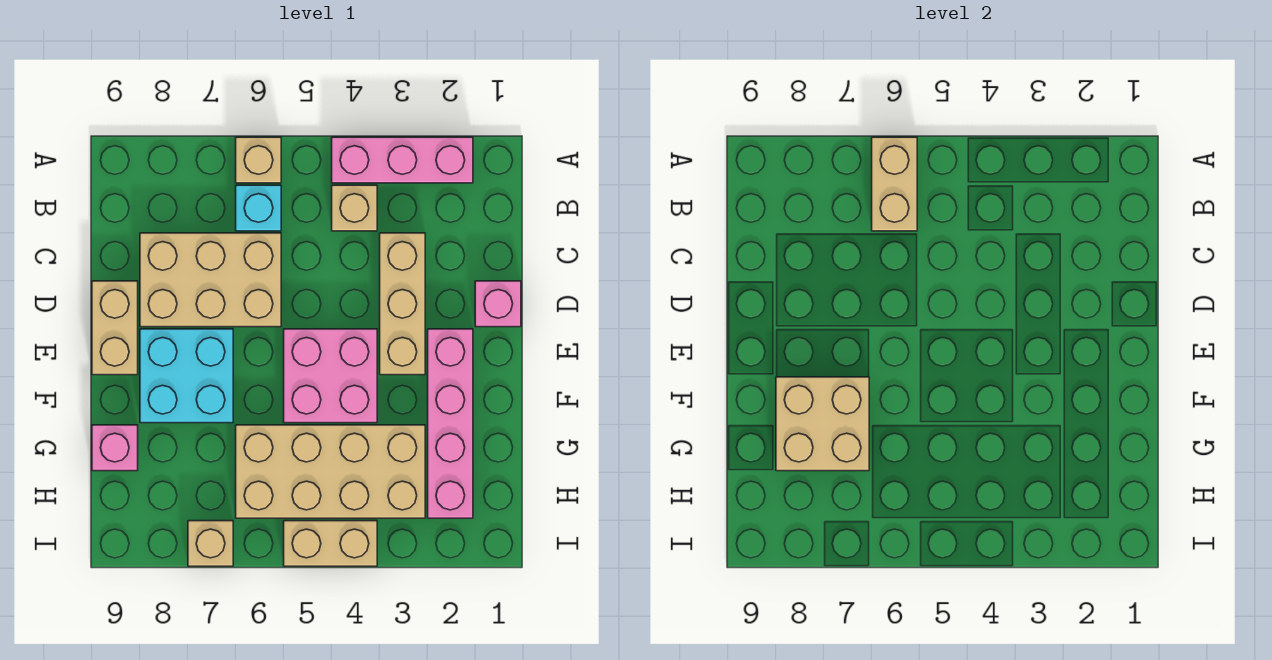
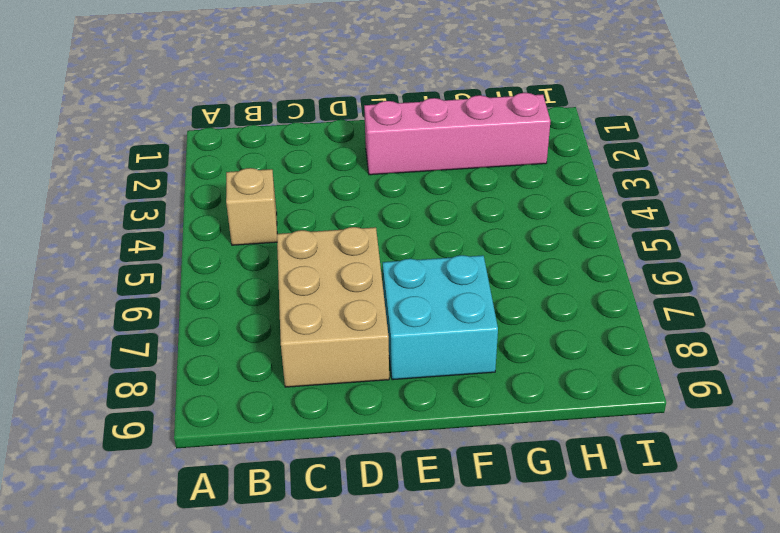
none -> pink brick A2:A4 level 1
none -> tan brick A6 level 1
none -> cyan brick B6 level 1

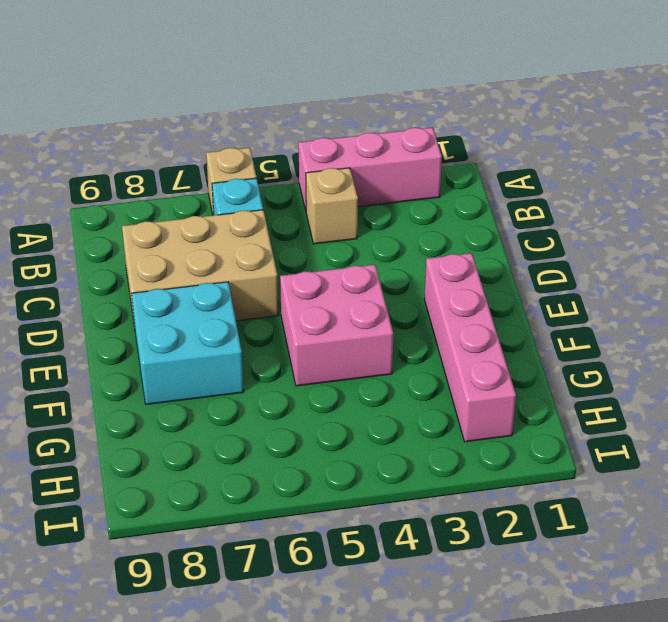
none -> tan brick C3:E3 level 1
none -> pink brick D1 level 1
none -> tan brick D9:E9 level 1

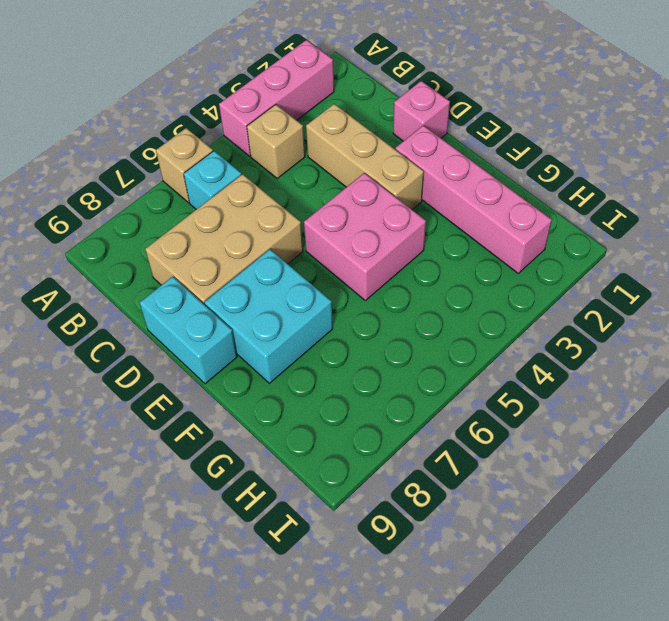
cyan brick D9:E9 level 1 -> tan brick D9:E9 level 1
none -> tan brick G3:H6 level 1
none -> pink brick G9 level 1
none -> tan brick I4:I5 level 1

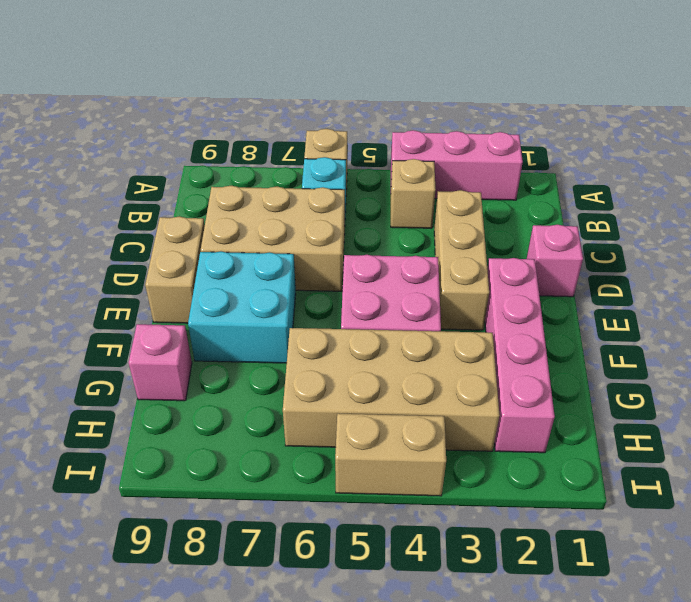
none -> tan brick I7 level 1
none -> tan brick A6:B6 level 2
none -> tan brick F7:G8 level 2

